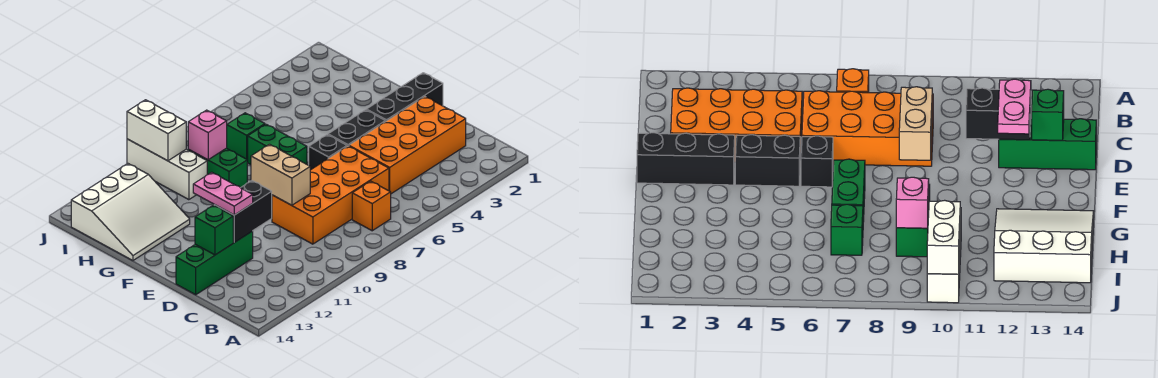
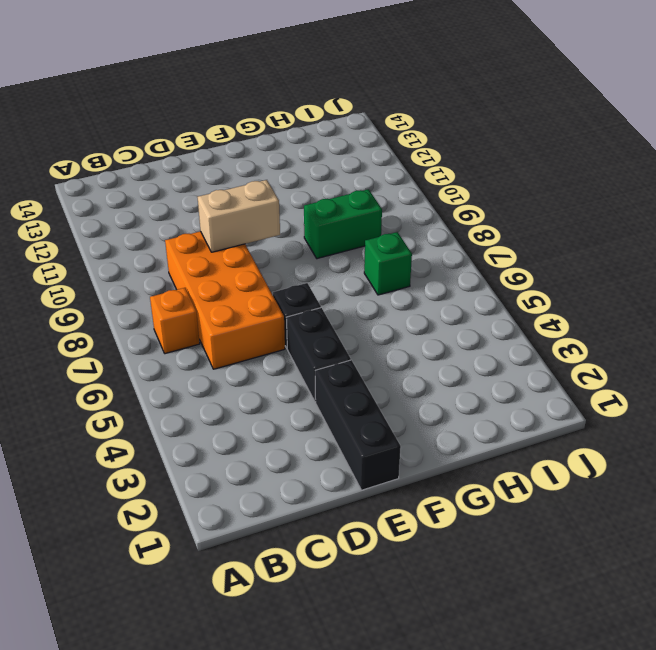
none -> orange brick C2:D5 level 1
none -> green brick D12:D14 level 1
none -> green brick F7:G7 level 1

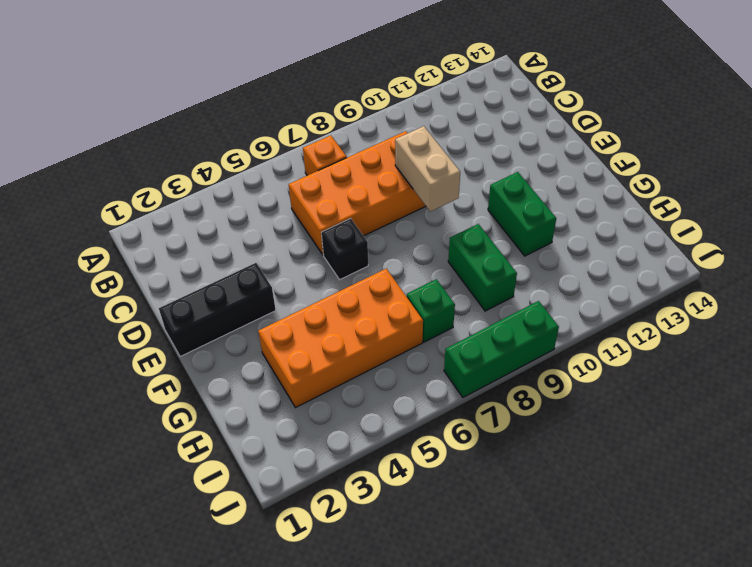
green brick F11:G11 level 1 -> green brick F7:G7 level 1
orange brick G3:H6 level 1 -> orange brick C2:D5 level 1
green brick J7:J9 level 1 -> green brick D12:D14 level 1
none -> black brick E4:E5 level 1
none -> white slope G12:I14 level 1 top I
none -> white brick H10:J10 level 1

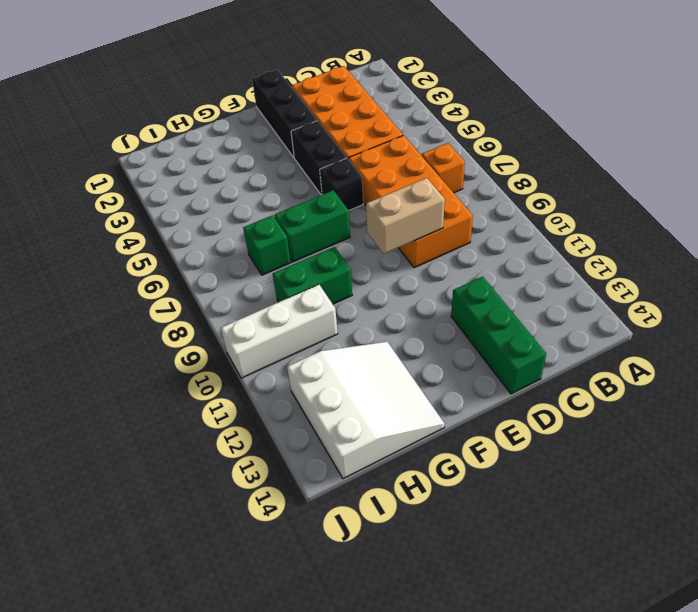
none -> black brick D11:D12 level 2
none -> green brick D13 level 2
none -> pink brick H9 level 2

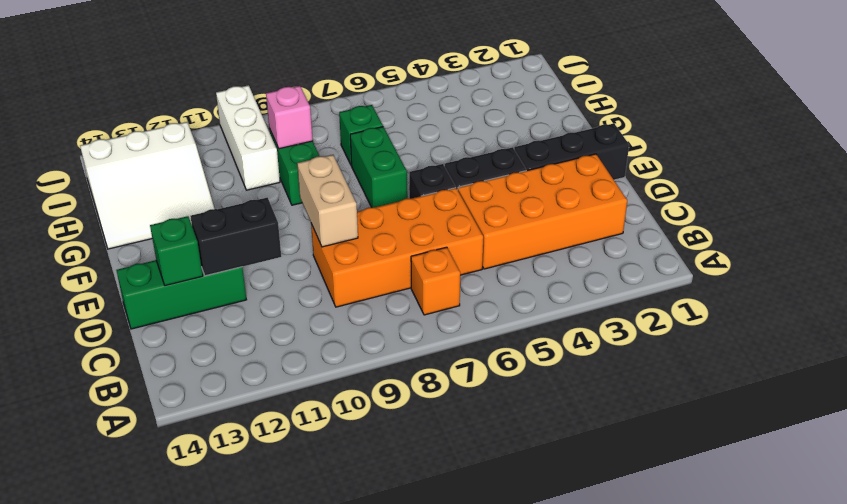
none -> white brick I10:J10 level 2
none -> pink plate D12:E12 level 3

